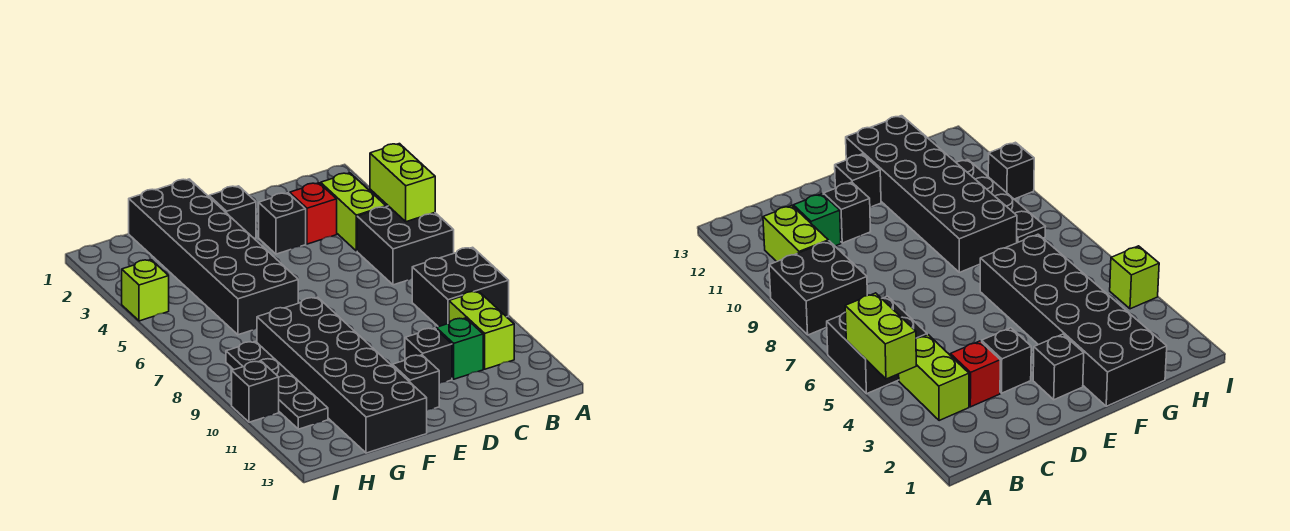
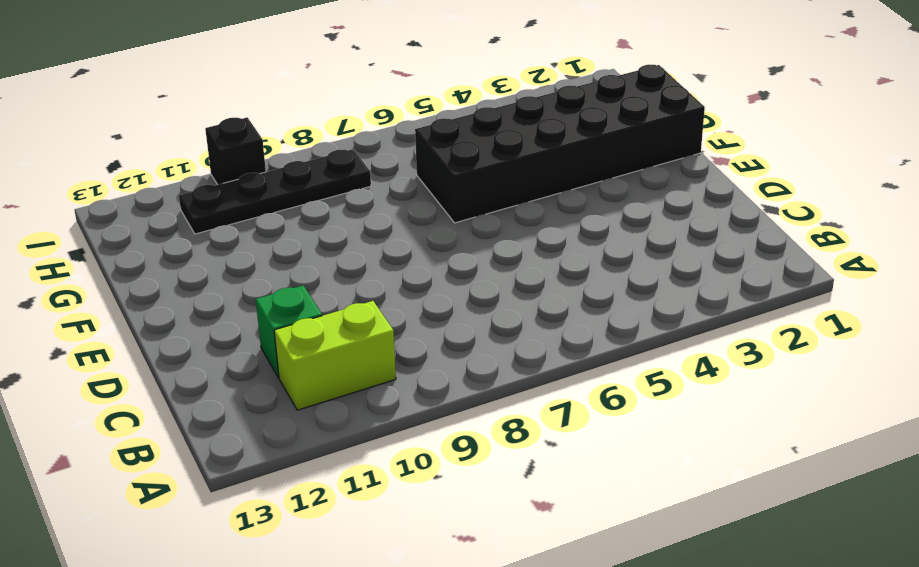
none -> black brick A5:B6 level 1
none -> black brick A8:B9 level 1
none -> lime brick B3:B4 level 1

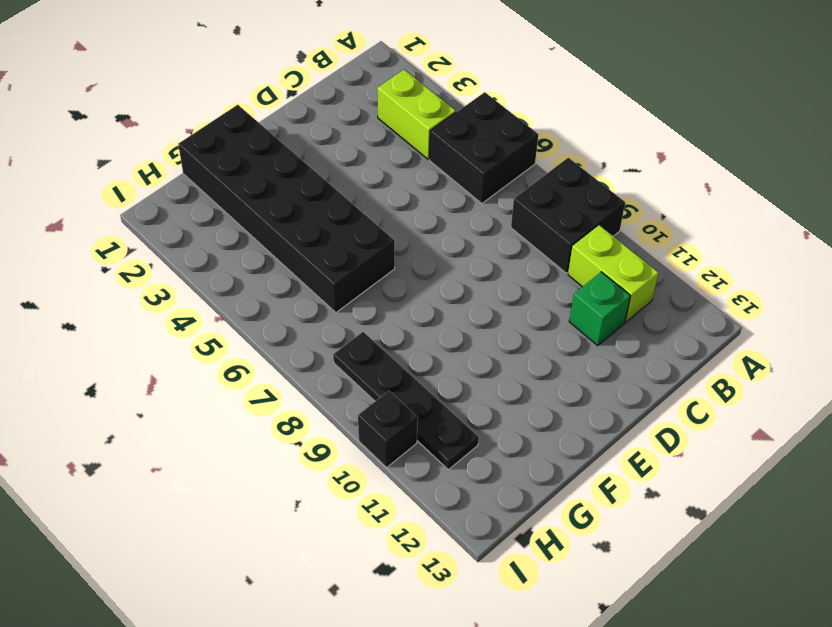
none -> red brick C3 level 1
none -> black brick D3 level 1
none -> black brick D11 level 1

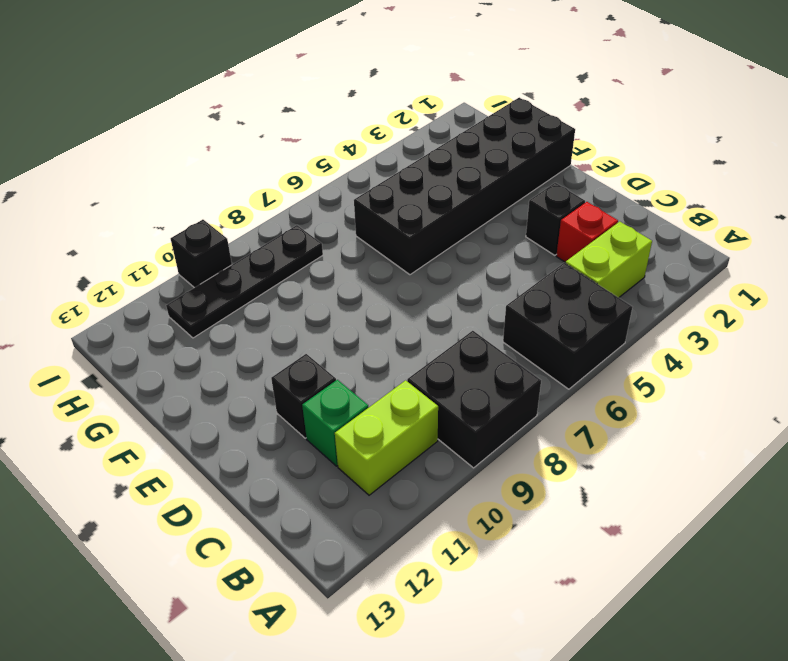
none -> black brick E2 level 1
none -> black brick E12 level 1
none -> black brick F8:G13 level 1

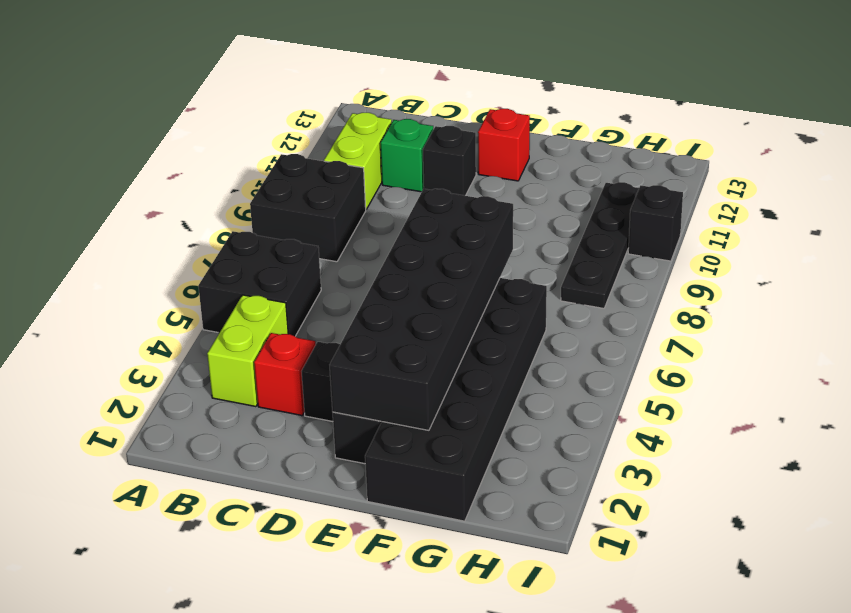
black brick E2:F7 level 2 -> black brick F8:G13 level 1
red brick E12 level 1 -> black brick E12 level 1
none -> lime brick I4 level 1
none -> lime brick A4:A5 level 2

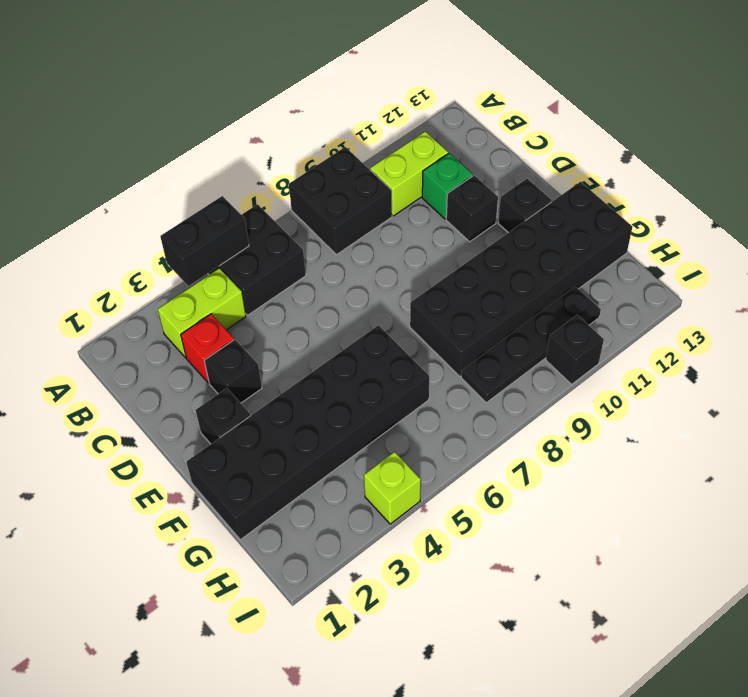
black brick A4:A5 level 2 -> lime brick A4:A5 level 2

